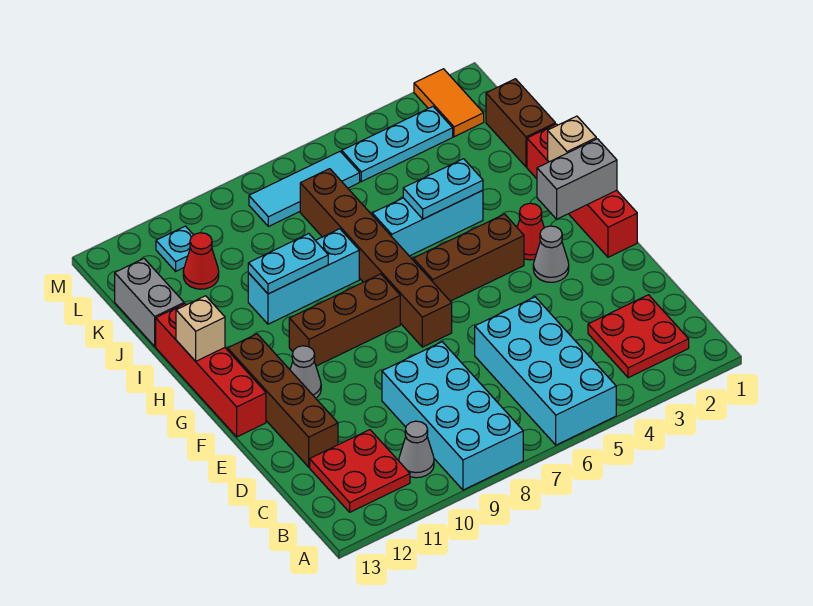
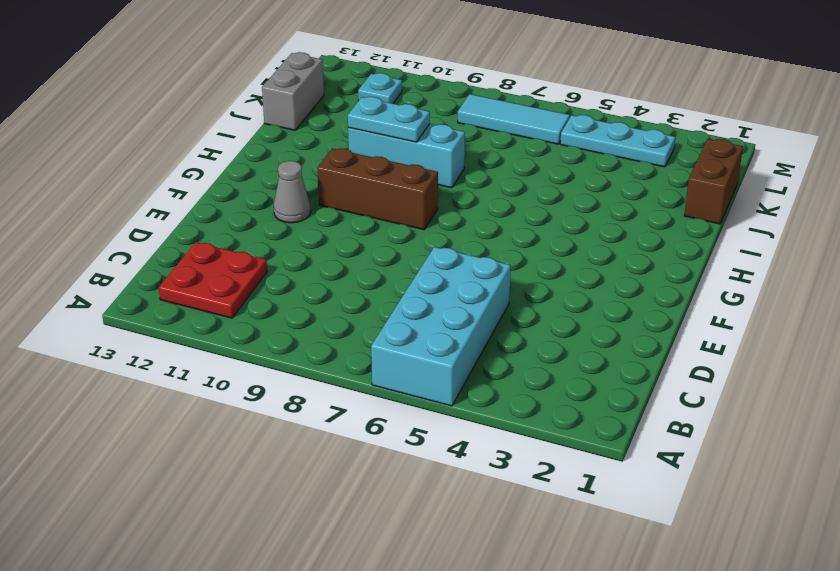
none -> cyan brick A8:D9 level 1
none -> red plate B2:C3 level 1
none -> grey cone B10 level 1

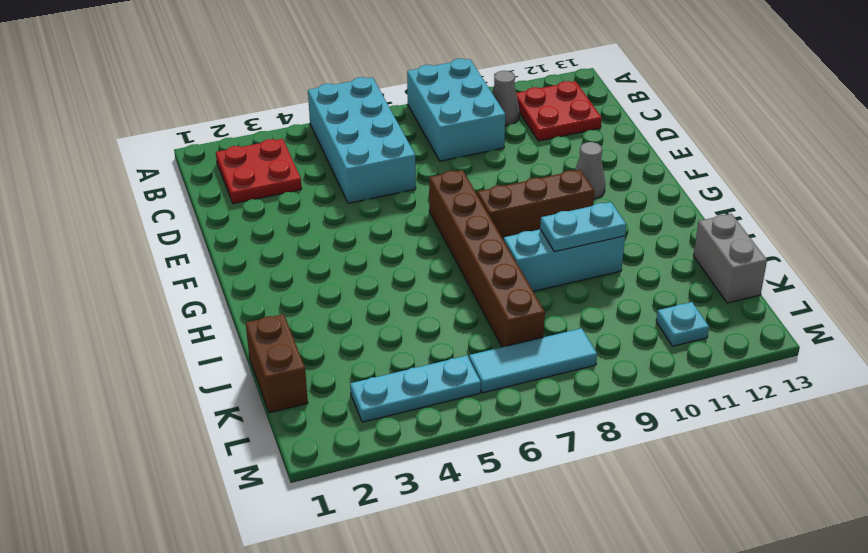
cyan brick A8:C9 level 1 -> cyan brick A8:D9 level 1
none -> brown brick D12:G12 level 1
none -> red brick F1:I1 level 1
none -> grey cone F3 level 1

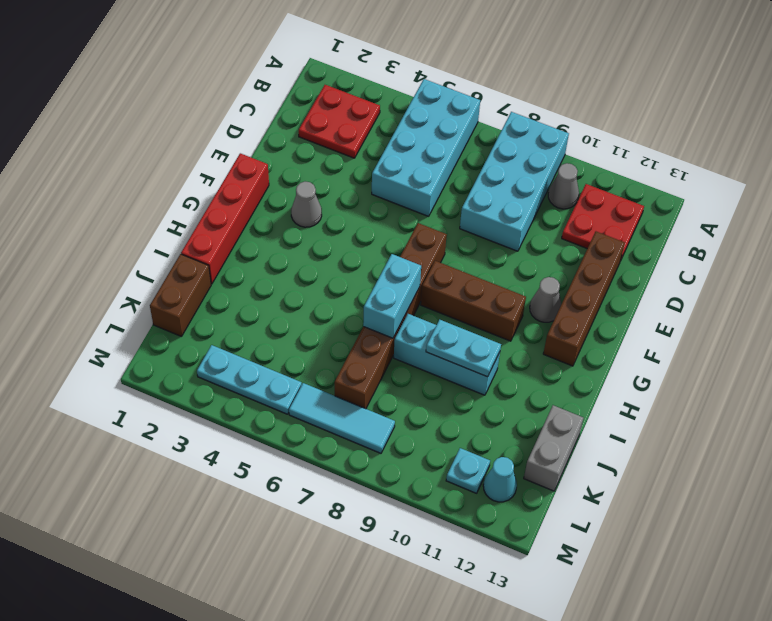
cyan brick H7:I7 level 2 -> none
cyan cone L12 level 1 -> none
none -> red brick F13:I13 level 1
none -> red cone G3 level 1
none -> brown brick G4:G6 level 1

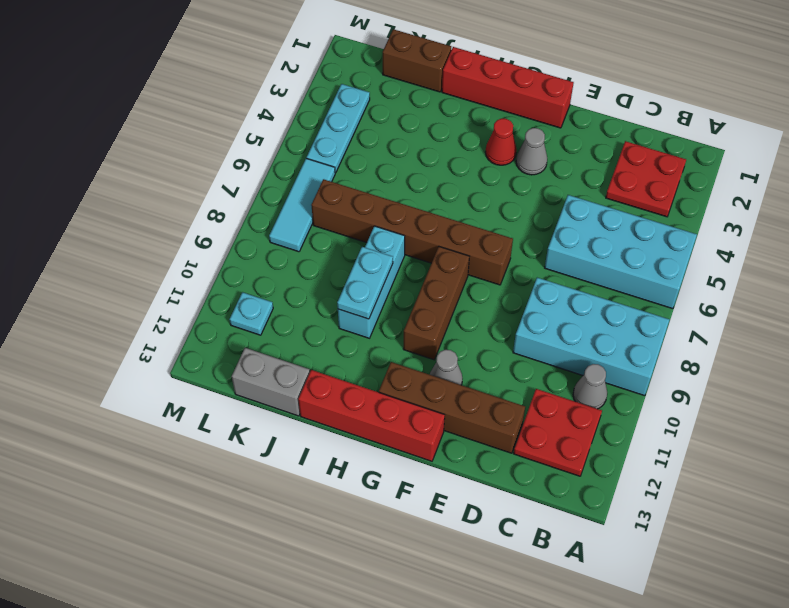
none -> brown brick G4:G6 level 1
none -> cyan brick I4:I6 level 1
none -> red cone K11 level 1

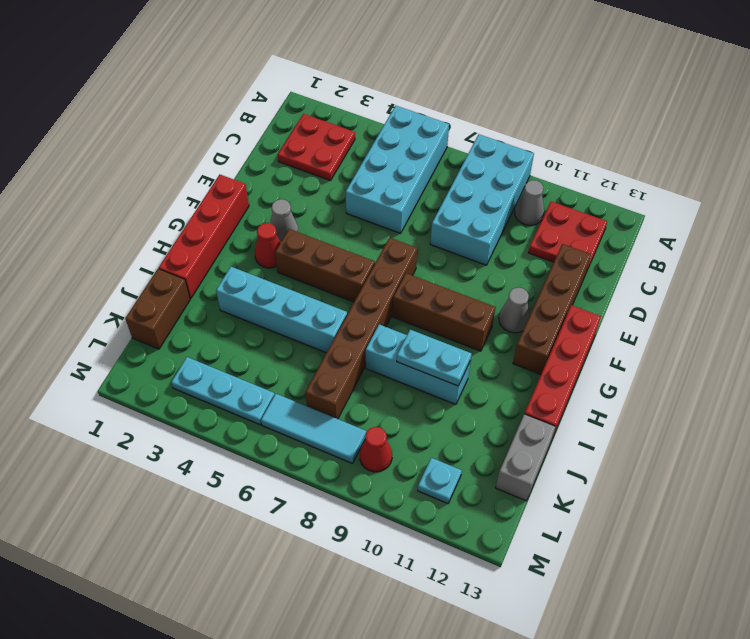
cyan brick I3:I6 level 1 -> cyan brick I4:I6 level 1
red cone L9 level 1 -> red cone K11 level 1
none -> orange tile L2:M2 level 1
none -> grey brick G1:G2 level 2
none -> tan brick H1 level 2

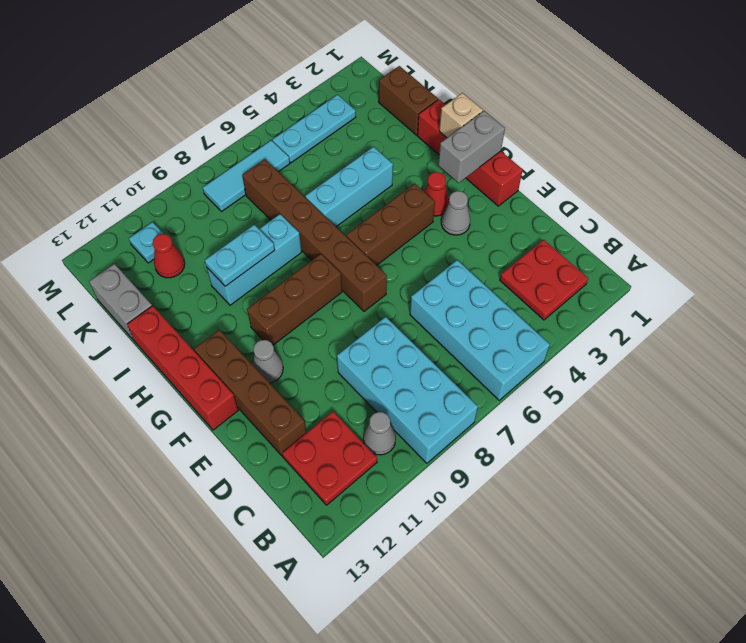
none -> orange tile L2:M2 level 1
none -> tan brick H13 level 2
none -> cyan plate I4:I5 level 2

